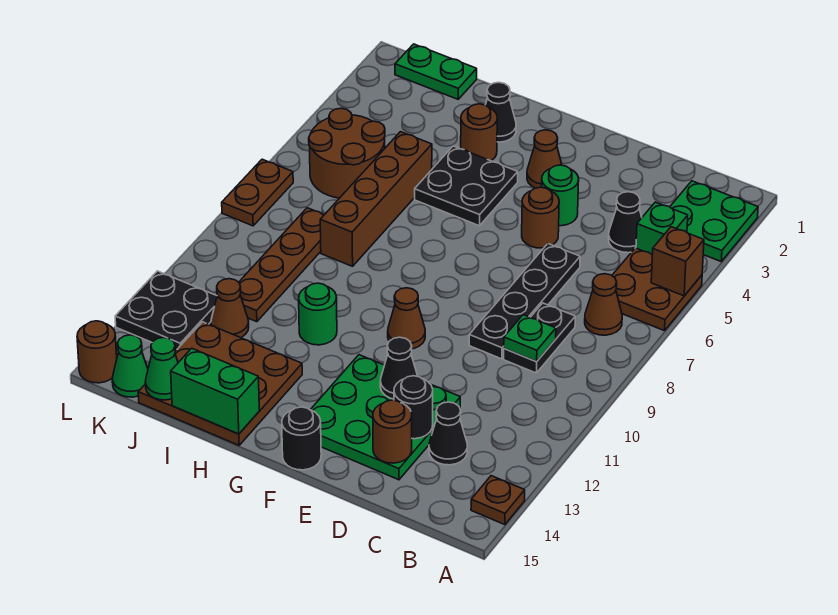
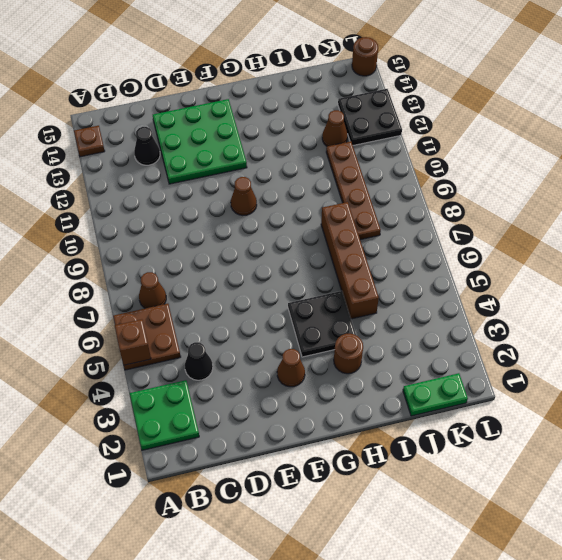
none -> green brick B4 level 1
none -> black plate C8:C9 level 1
none -> black plate D6:D9 level 1
none -> green round brick E4 level 1

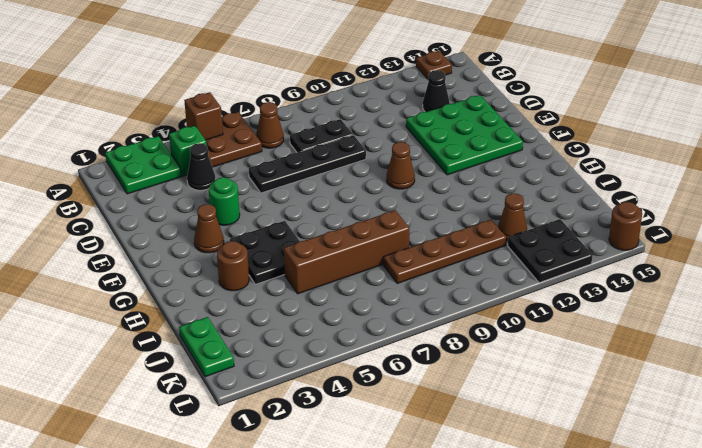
none -> brown round brick E5 level 1
none -> black round brick F15 level 1
none -> black cone H2 level 1
none -> green round brick H11 level 1

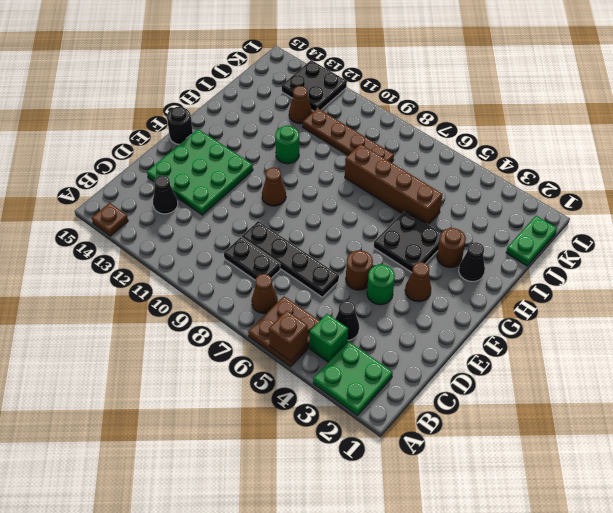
none -> brown plate H13:J15 level 1
none -> brown round brick J5:K6 level 1
none -> green cone K15 level 1
none -> brown plate L7:L8 level 1

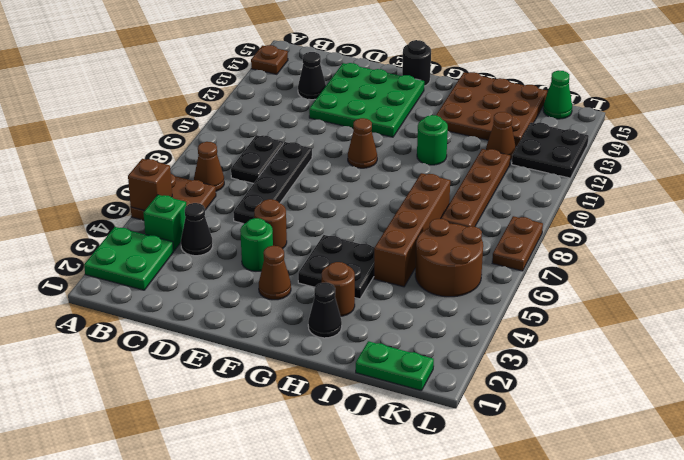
none -> brown round brick L15 level 1
none -> green plate C9 level 2
none -> black round brick D13 level 2
none -> brown round brick D14 level 2

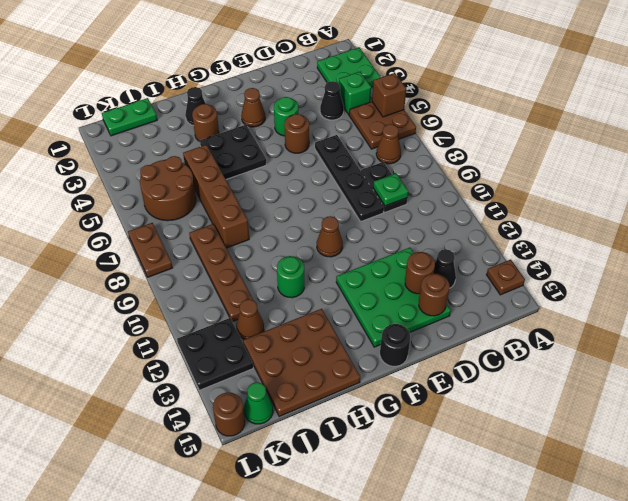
brown round brick D13 level 2 -> black round brick D13 level 2
none -> black cone E12 level 2
none -> green brick H15:I15 level 2
none -> green cone J15 level 2

